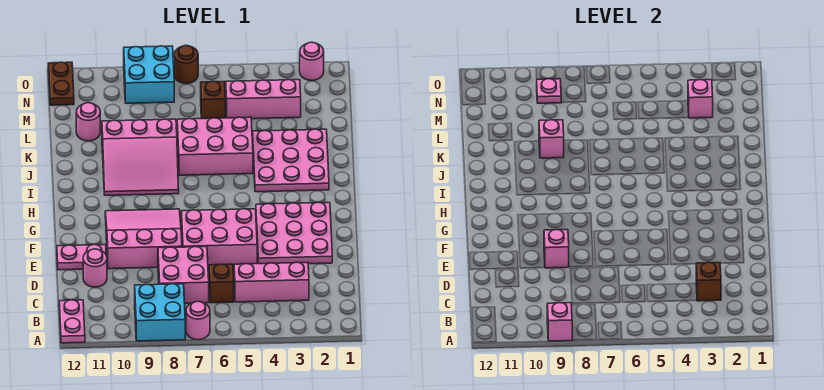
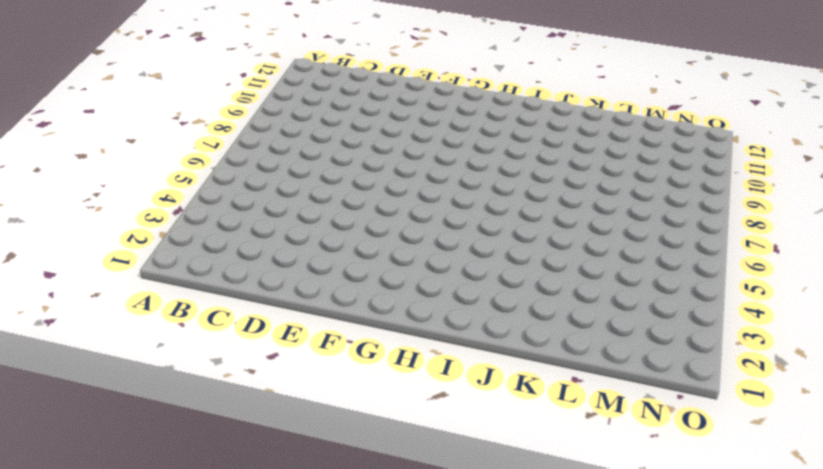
none -> pink round brick A7 level 1
none -> cyan brick A8:B9 level 1
none -> pink plate A12:B12 level 1

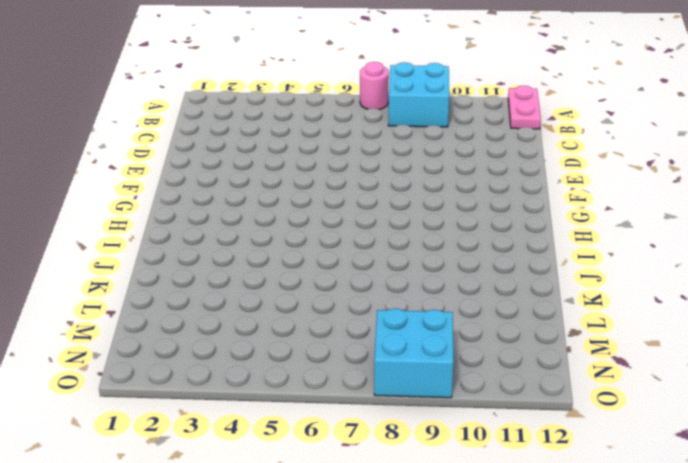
none -> pink brick C3:C5 level 1
none -> brown brick C6 level 1
none -> pink brick C7:D8 level 1

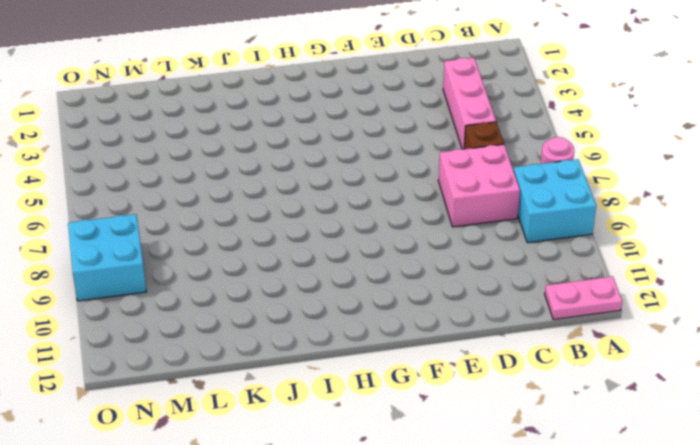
none -> pink round brick D11 level 1
none -> pink plate E2:G4 level 1
none -> pink brick E5:F7 level 1

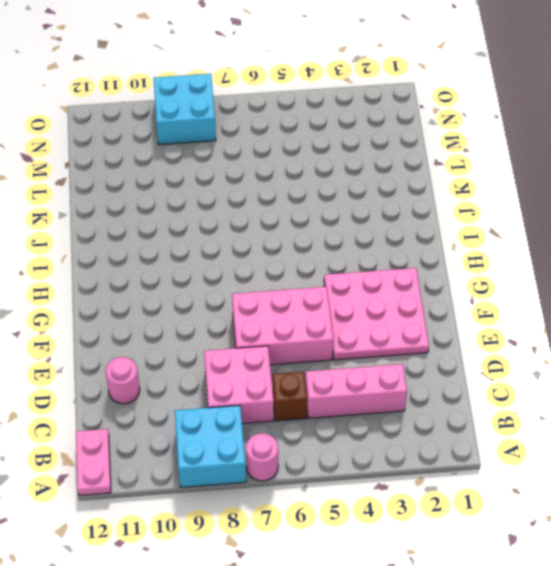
none -> pink slope E8:G10 level 1 top E
none -> pink plate E11:E12 level 1
none -> pink plate I2:K4 level 1

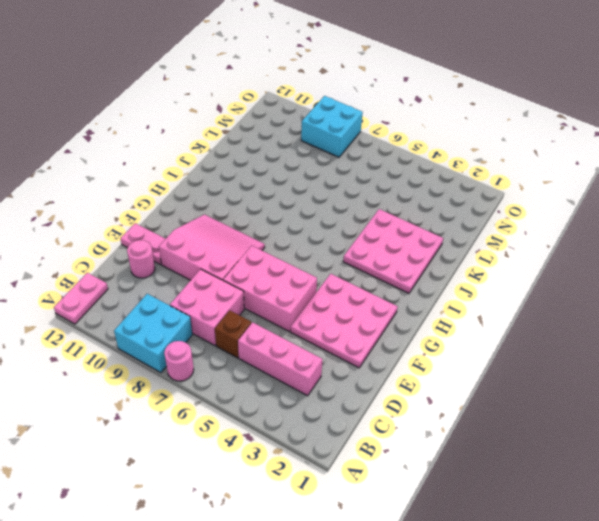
none -> pink slope I8:K10 level 1 top K
none -> pink brick J5:K7 level 1
none -> pink round brick L11 level 1

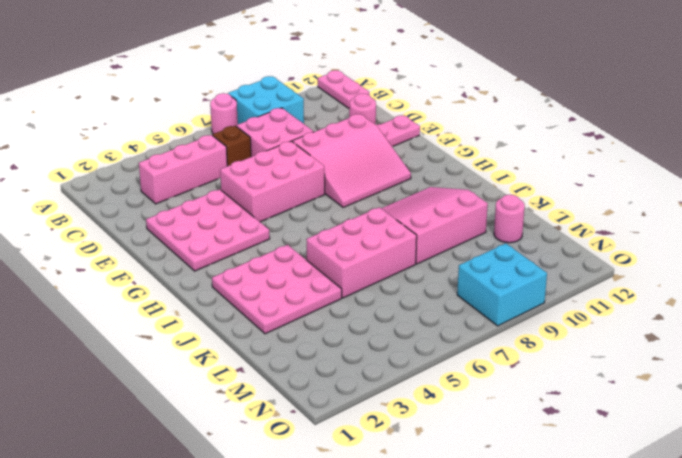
none -> pink brick M3:M5 level 1
none -> brown brick M6 level 1
none -> brown plate N12:O12 level 1

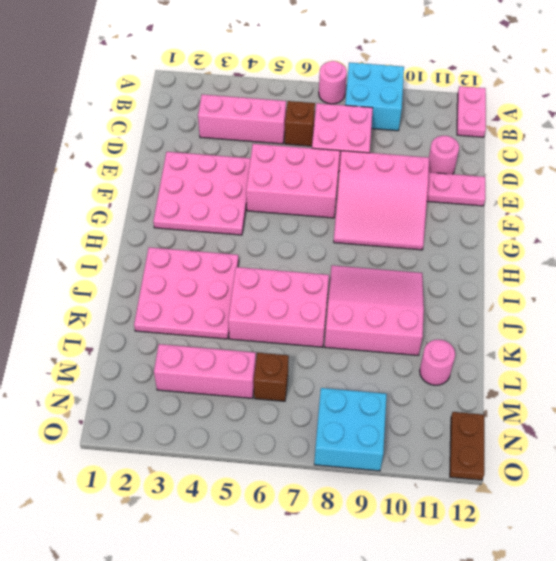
none -> pink round brick O2 level 1
none -> brown round brick O7 level 1
none -> pink brick A9 level 2

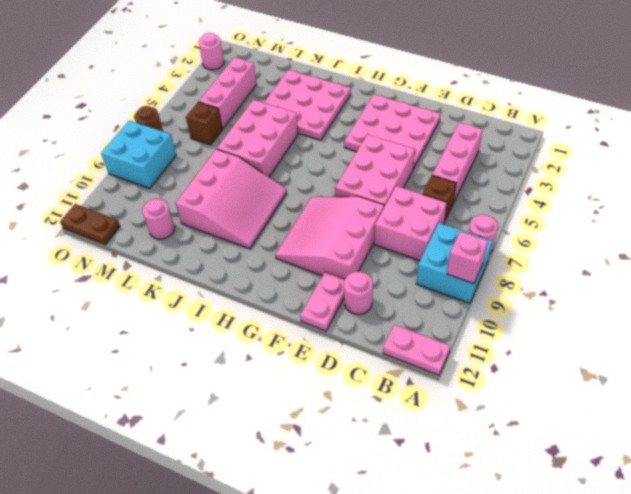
none -> brown brick C3 level 2
none -> pink brick E9 level 2
none -> pink brick K9 level 2

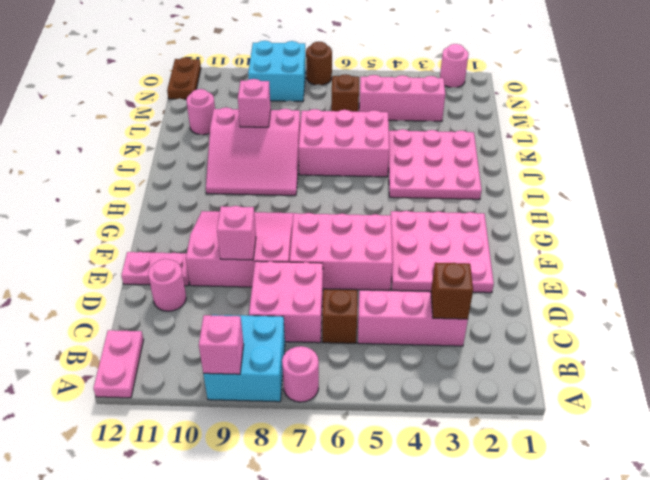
none -> pink brick M3 level 2
none -> pink plate N9 level 2

